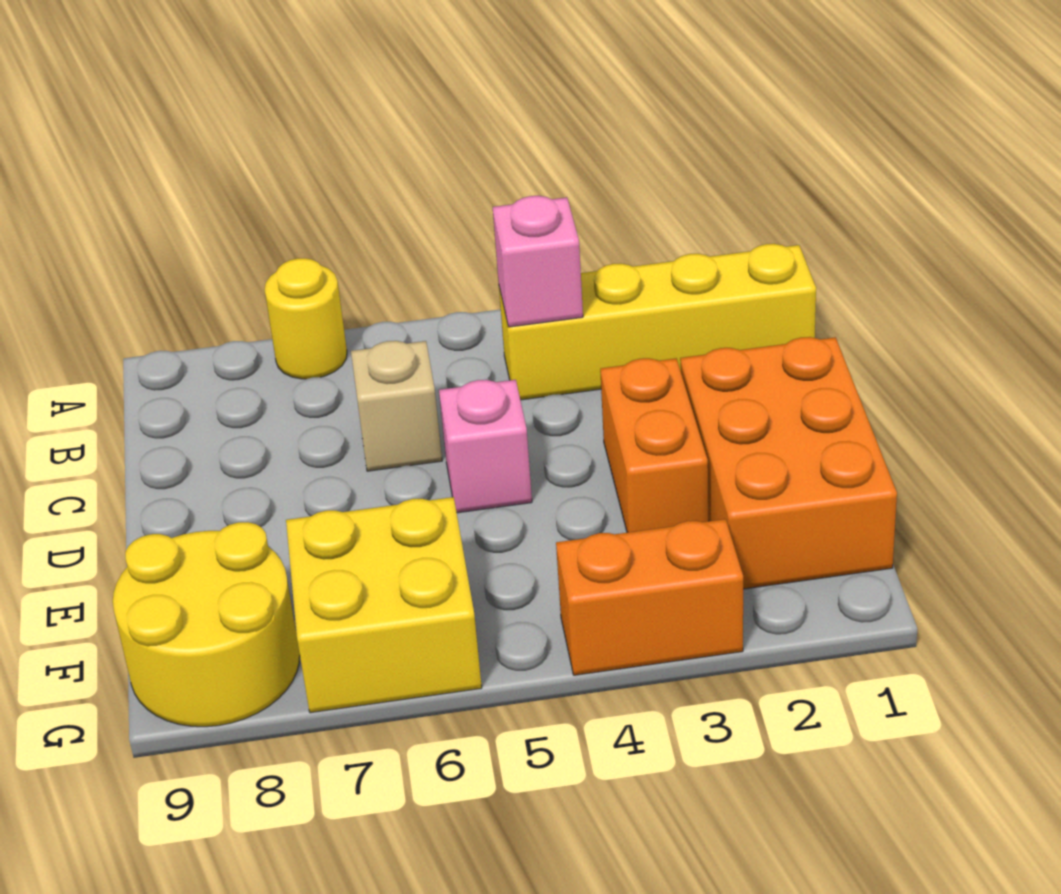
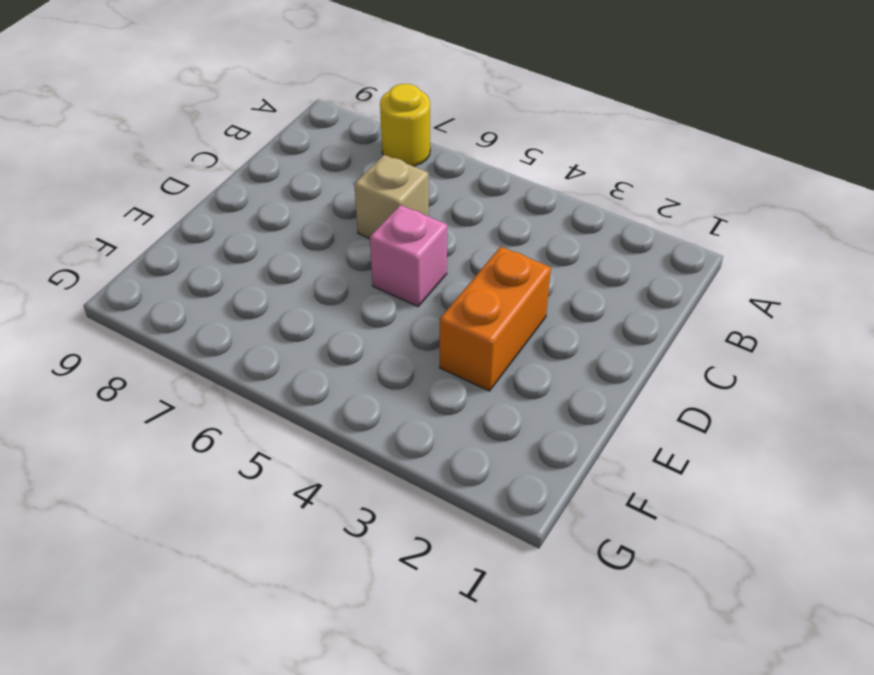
none -> yellow brick B1:B4 level 1
none -> orange brick D1:F2 level 1

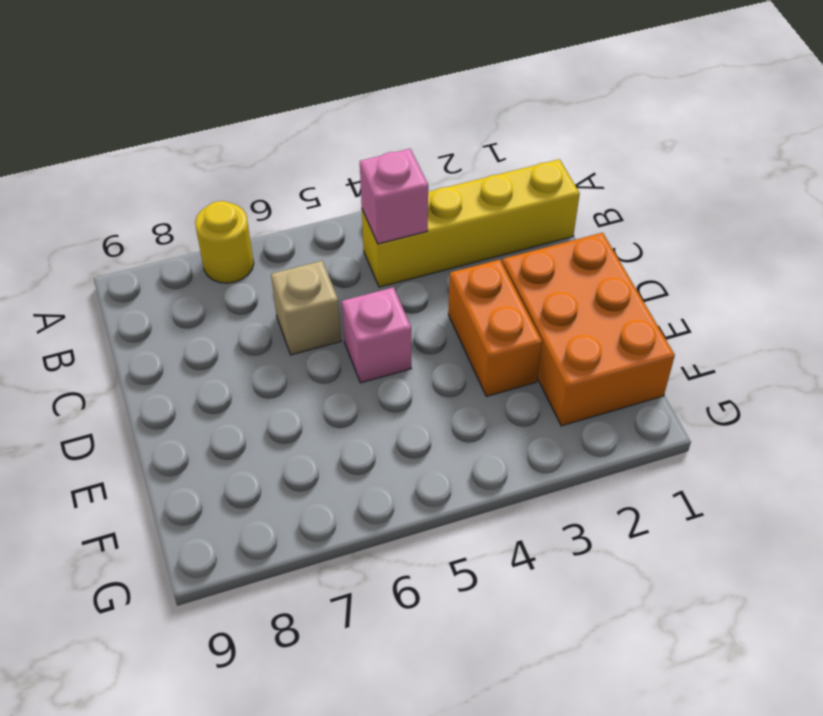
none -> yellow brick F6:G7 level 1
none -> yellow round brick F8:G9 level 1

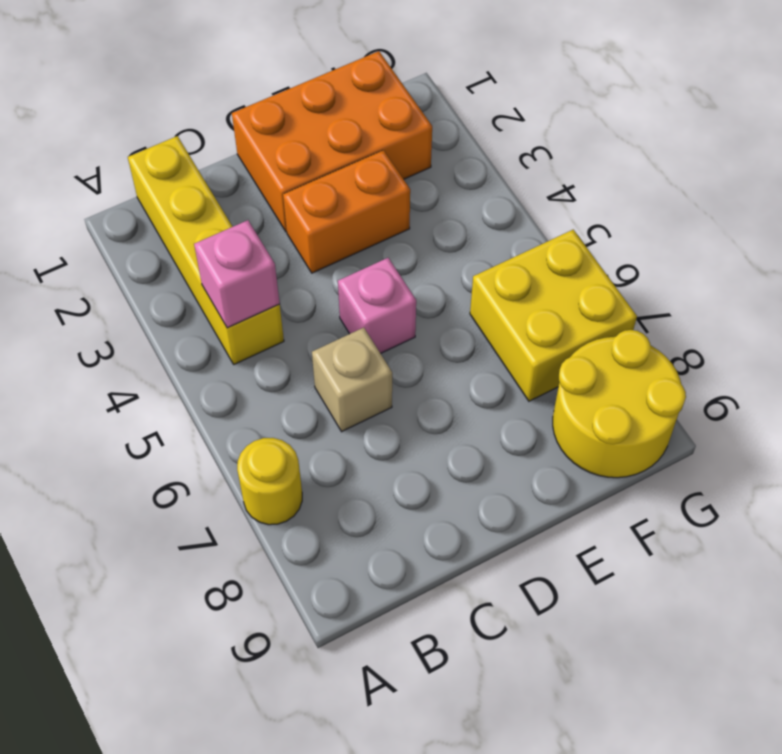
none -> orange brick G3:G4 level 1

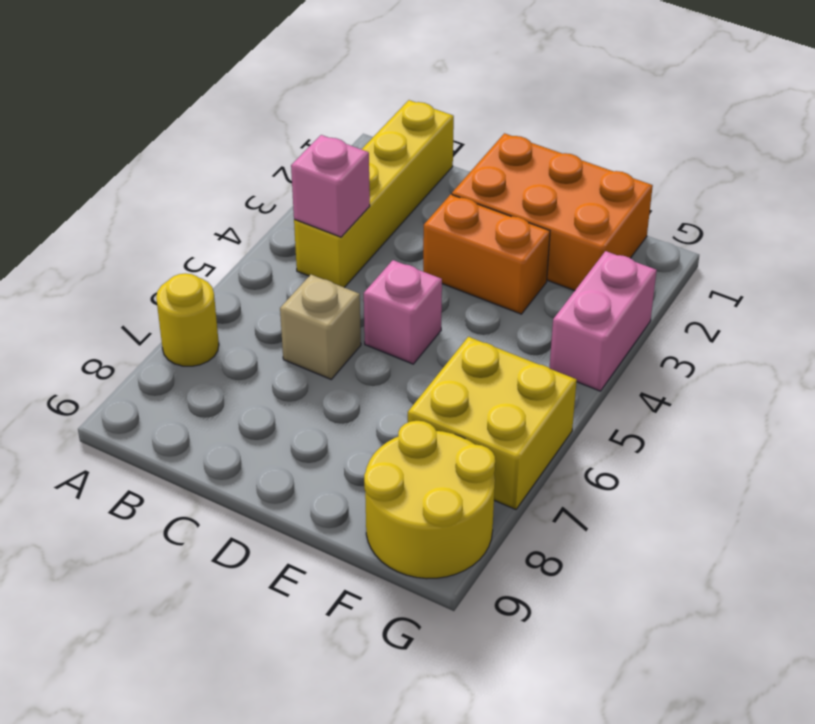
pink brick G3:G4 level 1 -> orange brick G3:G4 level 1

